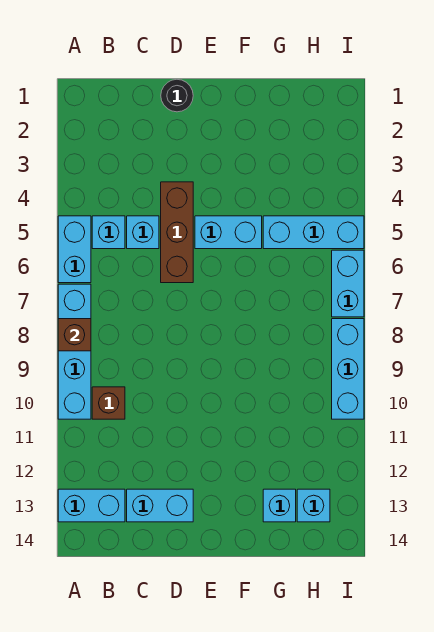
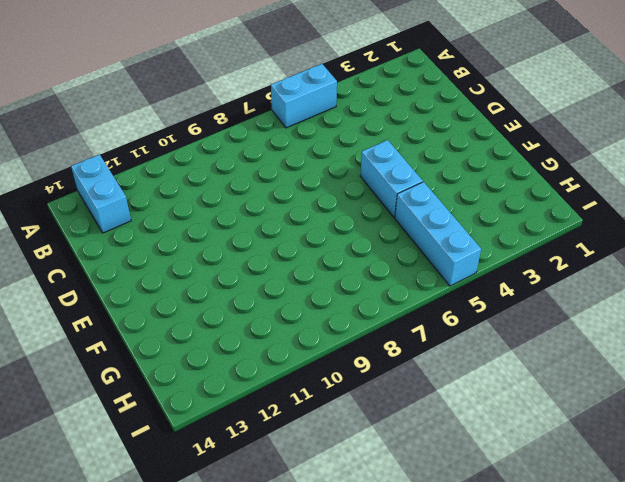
none -> cyan brick A7:A10 level 1
none -> cyan brick B5 level 1
none -> brown brick B10 level 1

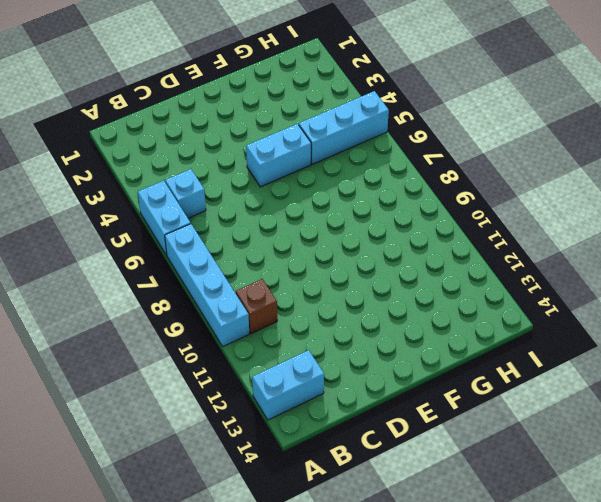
none -> cyan brick C5 level 1
none -> cyan brick C13:D13 level 1
none -> black round brick D1 level 1

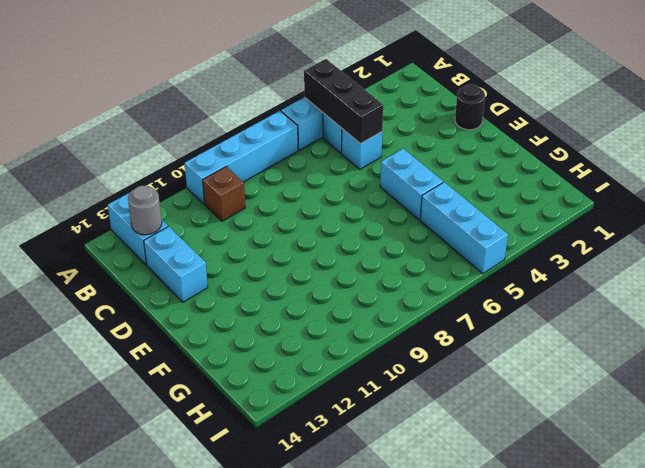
black brick A5:C5 level 2 -> none
grey round brick B13 level 2 -> none
none -> brown brick D4:D6 level 1
none -> cyan brick G13 level 1
none -> cyan brick H13 level 1

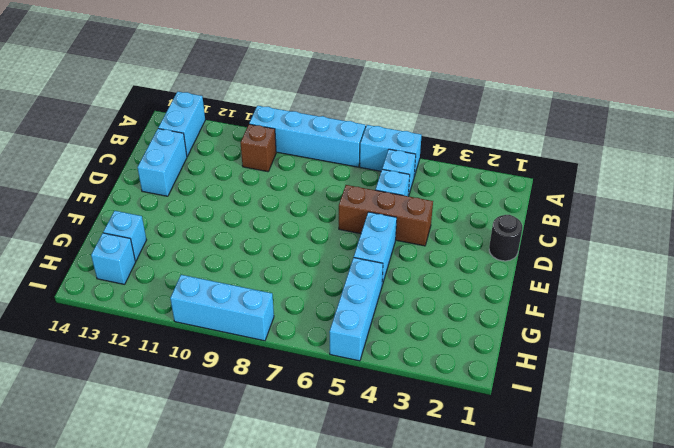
none -> cyan brick I6:I7 level 1
none -> brown brick A8 level 2

